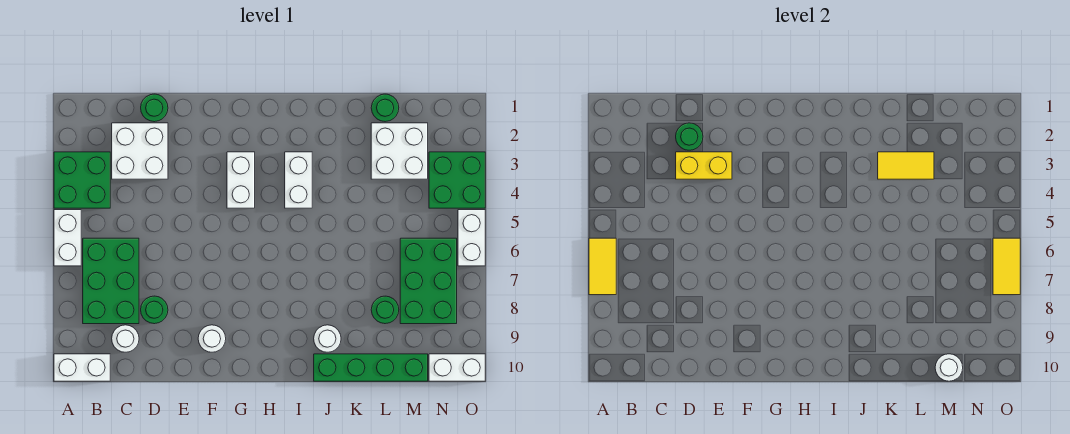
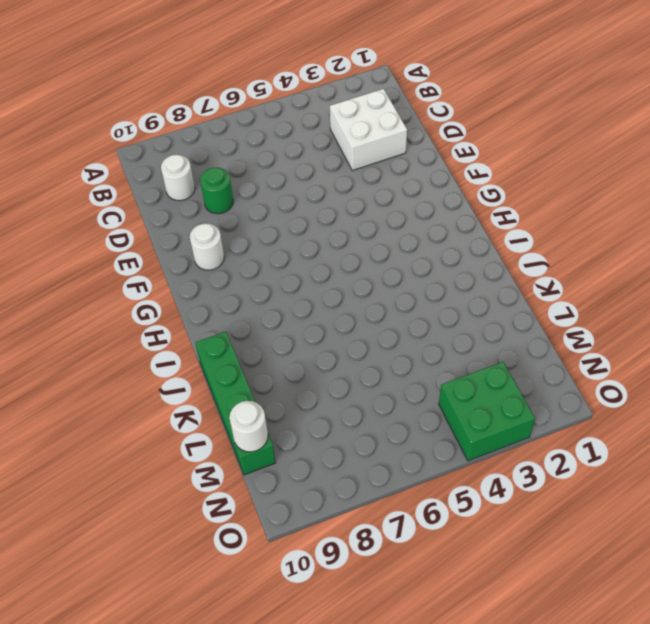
none -> green brick A3:B4 level 1
none -> white brick A5:A6 level 1
none -> white brick A10:B10 level 1

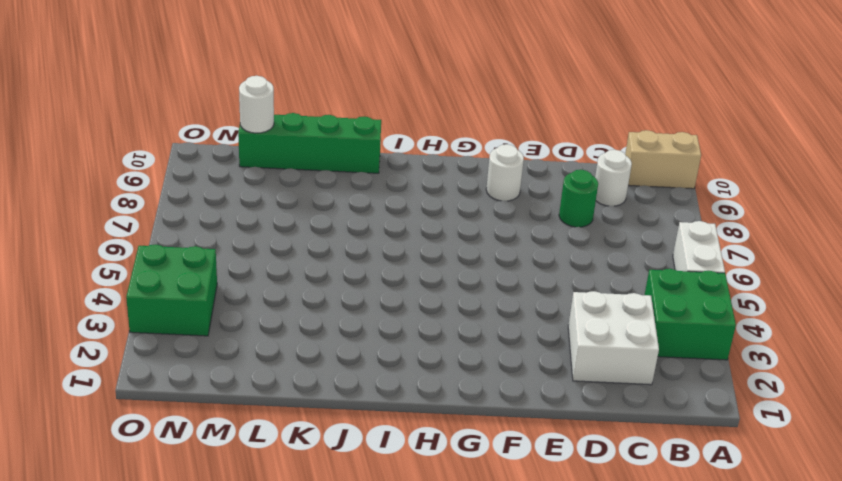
tan brick A10:B10 level 1 -> white brick A10:B10 level 1
none -> green brick B6:C8 level 1
none -> green round brick D1 level 1
none -> white brick G3:G4 level 1

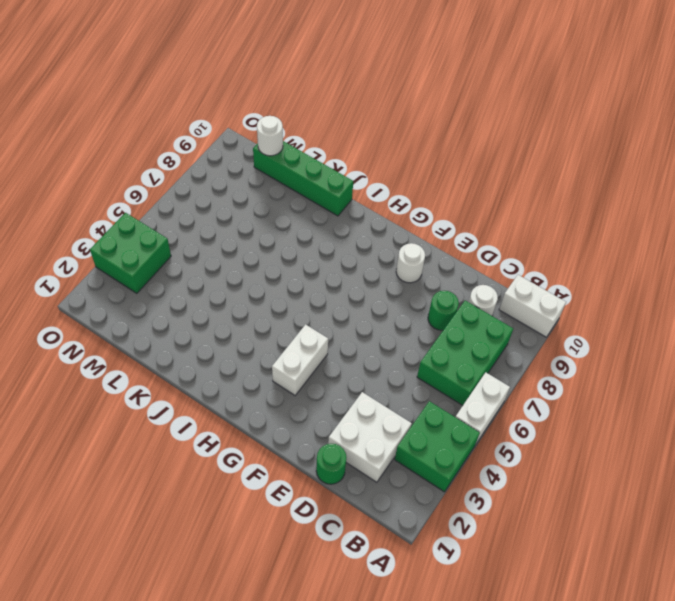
none -> white brick I3:I4 level 1
none -> white round brick J9 level 1
none -> green round brick L1 level 1

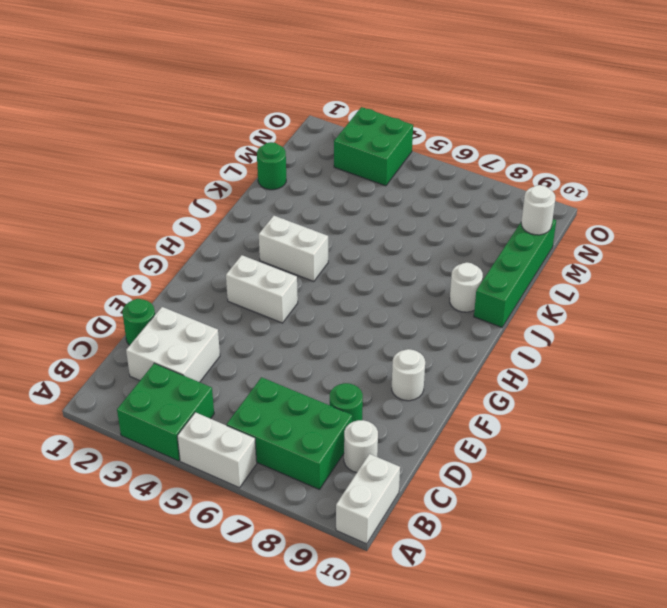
none -> white brick L2:M3 level 1
none -> green round brick L8 level 1
none -> green brick M6:N8 level 1

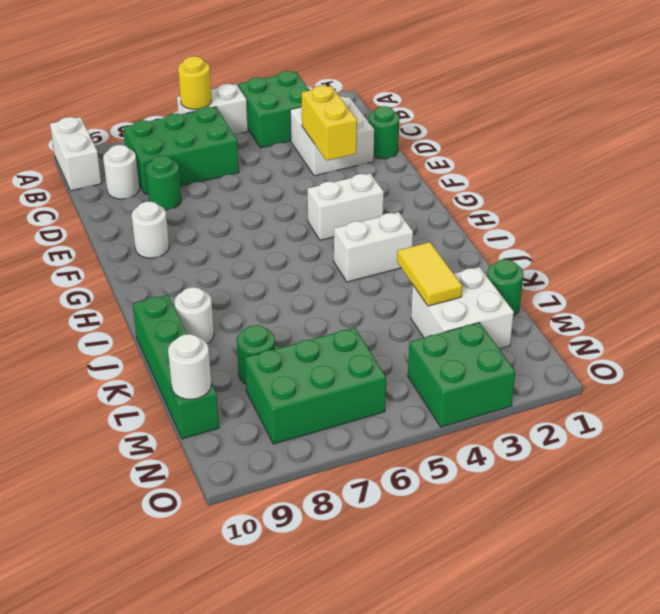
yellow round brick A6 level 2 -> yellow tile A6:A7 level 2
none -> white brick N10:O10 level 1
none -> white brick O5:O6 level 1
none -> green round brick D2 level 2

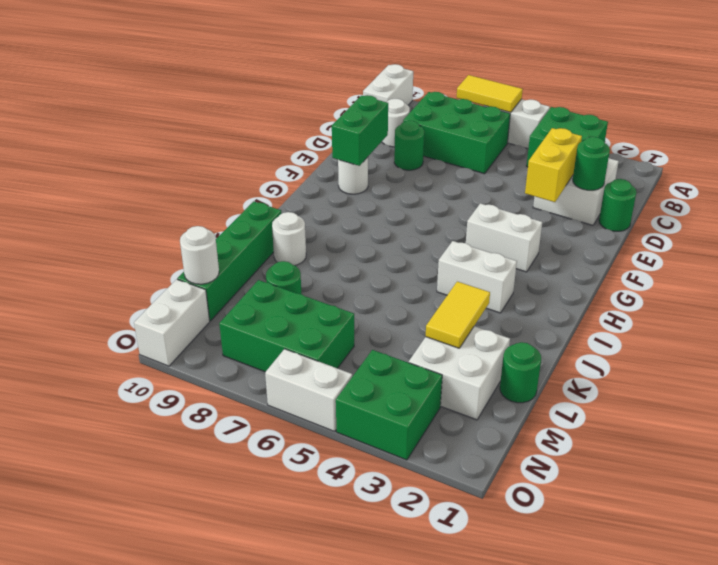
green brick E9:F9 level 2 -> none
none -> yellow tile O6:O7 level 2

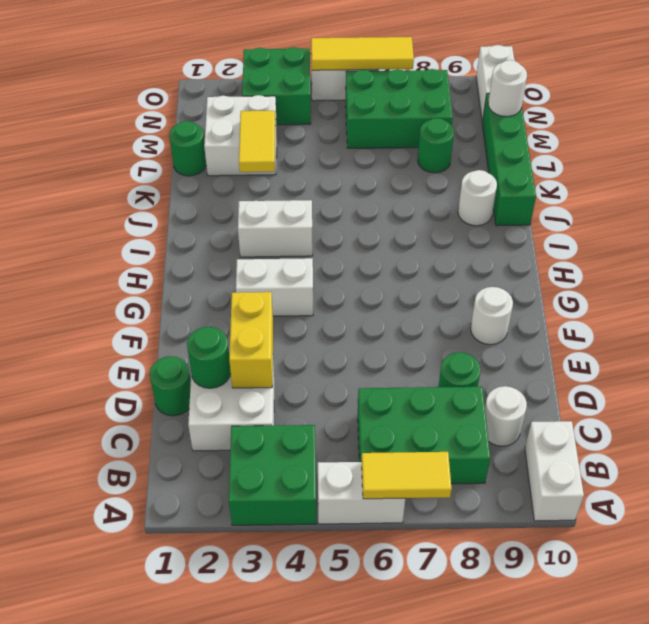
yellow tile O5:O7 level 2 -> yellow tile O6:O7 level 2

